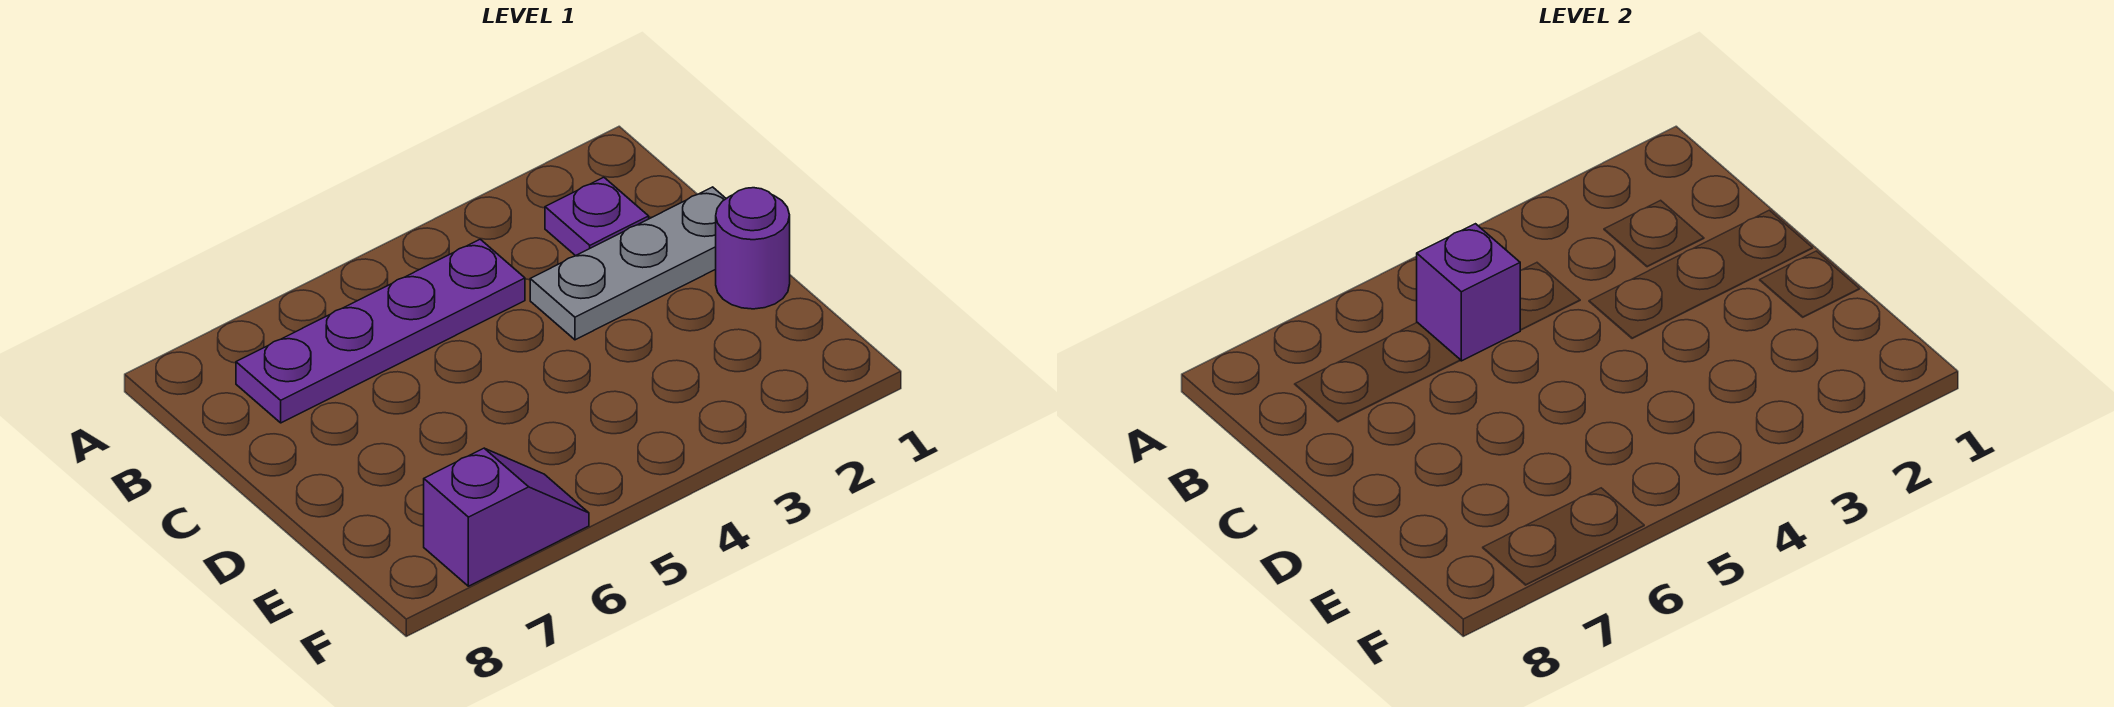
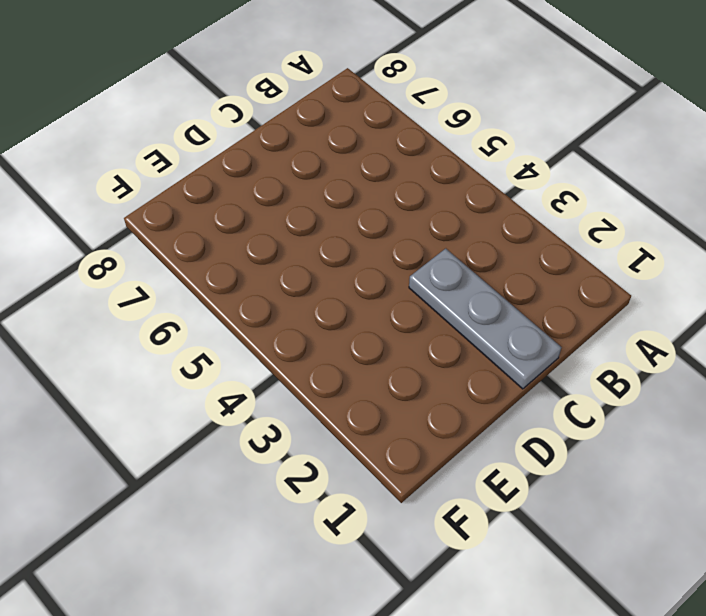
none -> purple plate B2 level 1
none -> purple plate B4:B7 level 1

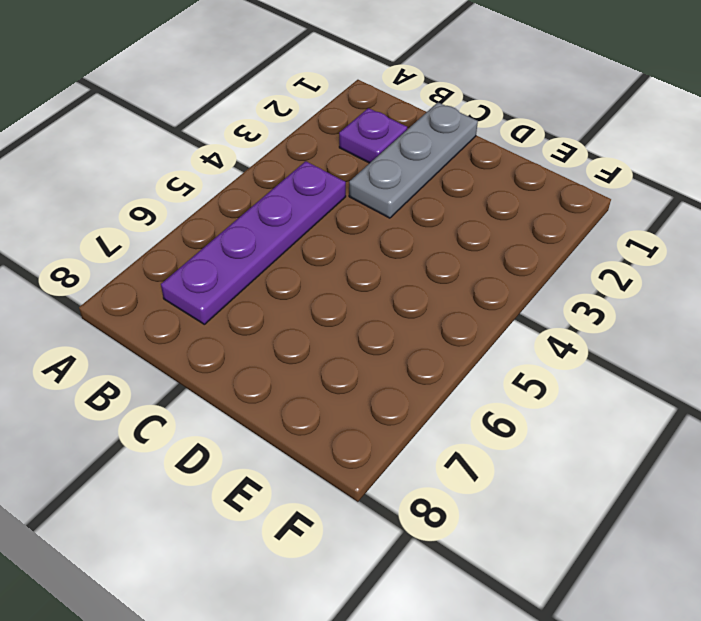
none -> purple round brick D1 level 1
none -> purple slope F6:F7 level 1 top 7

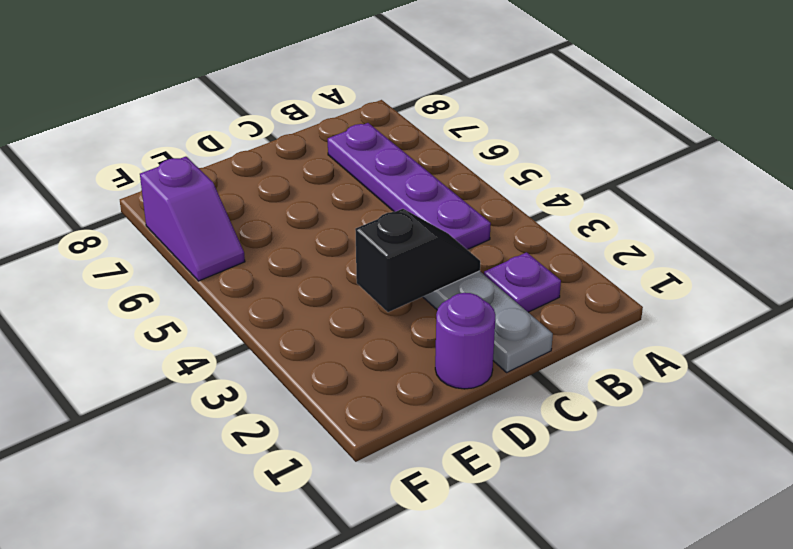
black slope C3:D3 level 2 top D -> none
none -> purple brick B5 level 2

